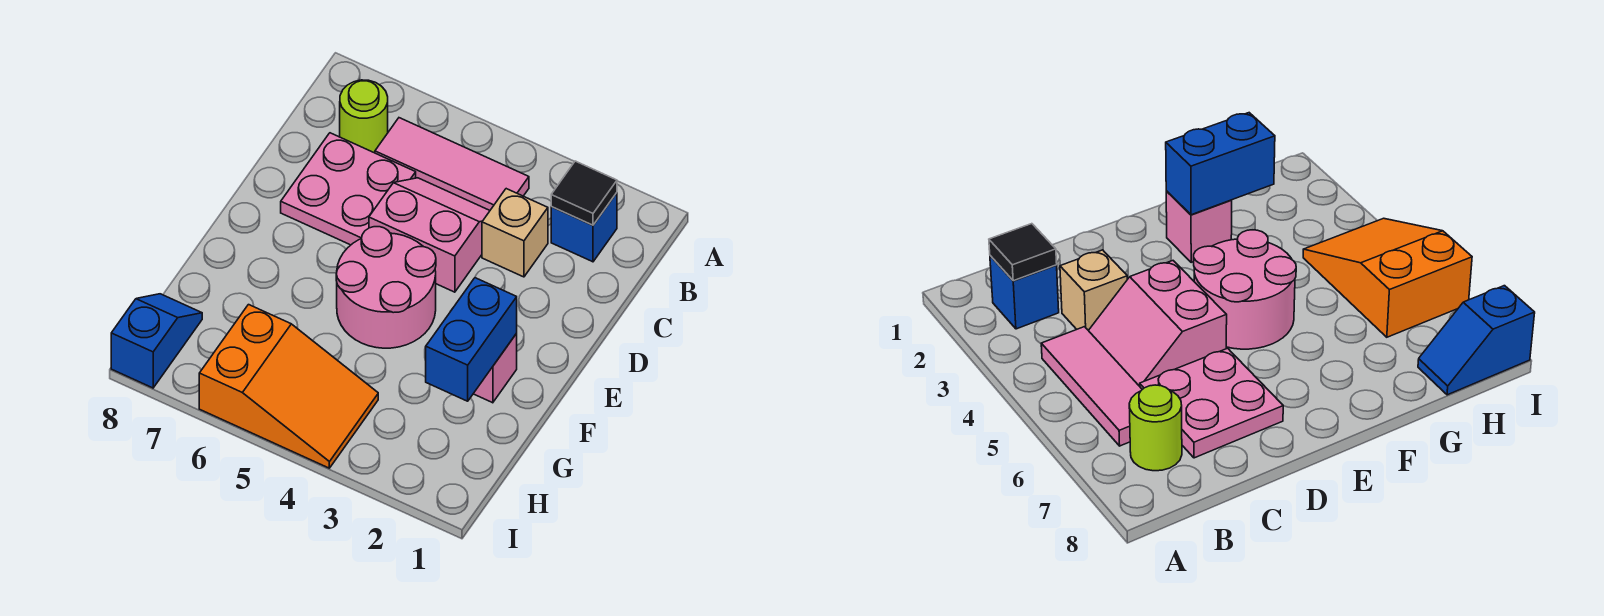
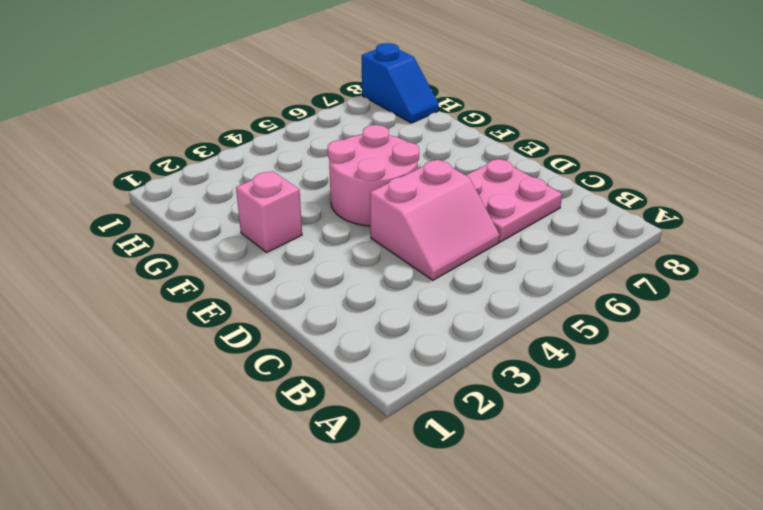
none -> blue brick B2 level 1
none -> pink tile B4:B6 level 1
none -> lime round brick B7 level 1

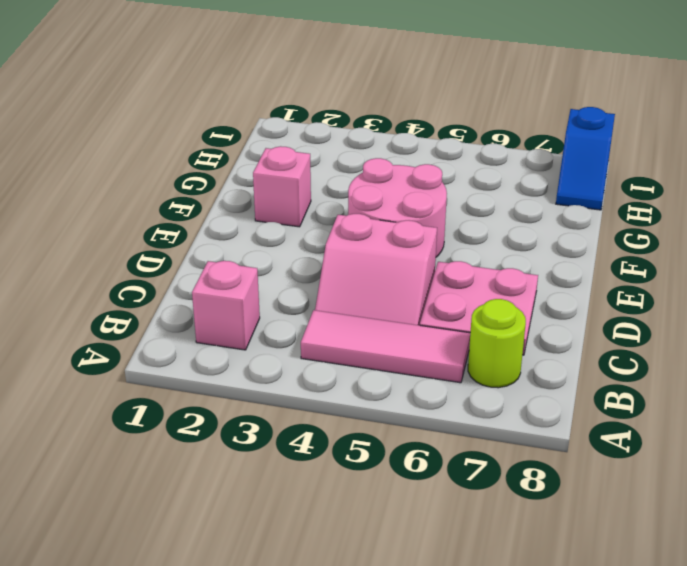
pink brick B2 level 1 -> blue brick B2 level 1
none -> tan brick C3 level 1
none -> orange slope H4:I6 level 1 top 6
none -> black tile B2 level 2

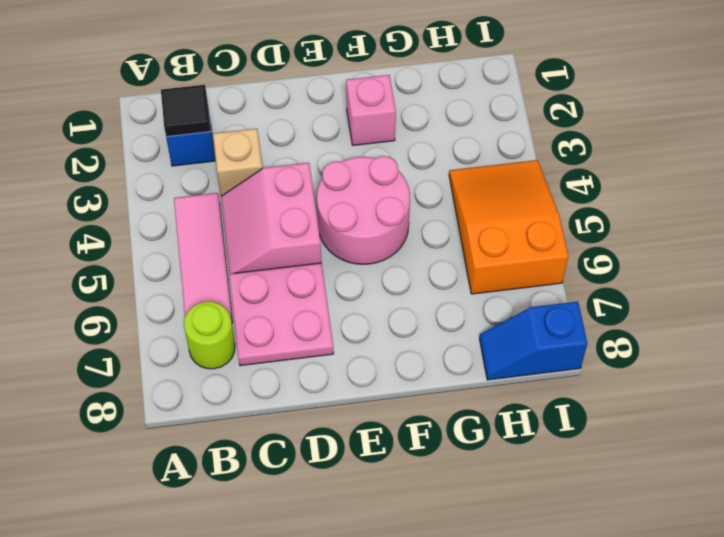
none -> blue brick F2:G2 level 2

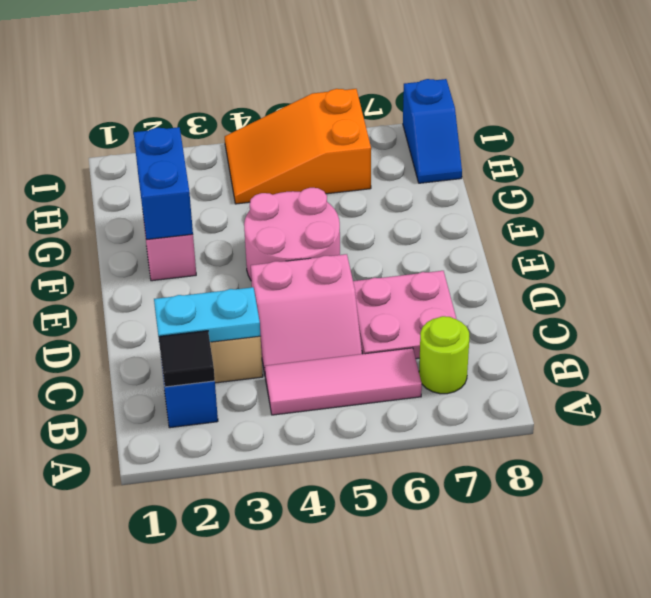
cyan plate C2:C3 level 2 -> none

